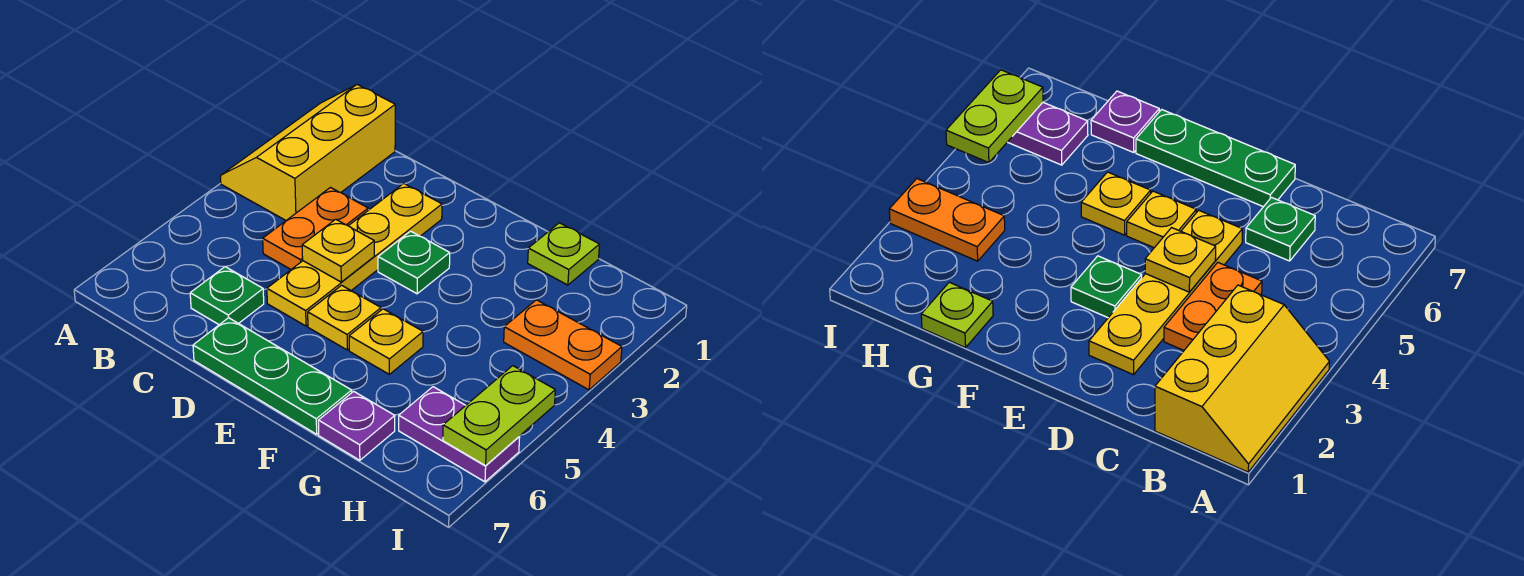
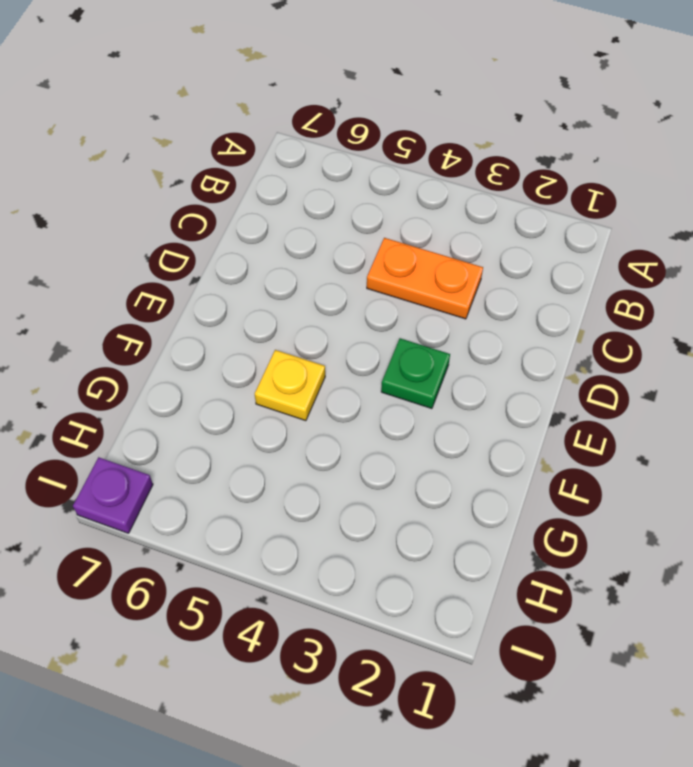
purple plate I7 level 1 -> purple plate G7 level 1
none -> yellow slope A1:B3 level 1 top B
none -> green plate C6 level 1
none -> yellow plate D2:D5 level 1

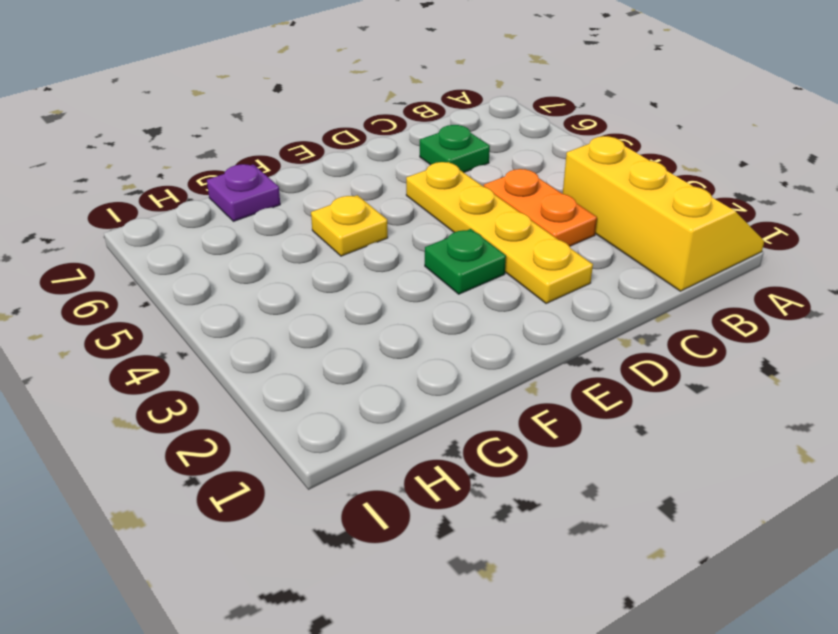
none -> green plate D7:F7 level 1
none -> yellow plate E5 level 1
none -> lime plate G1 level 1

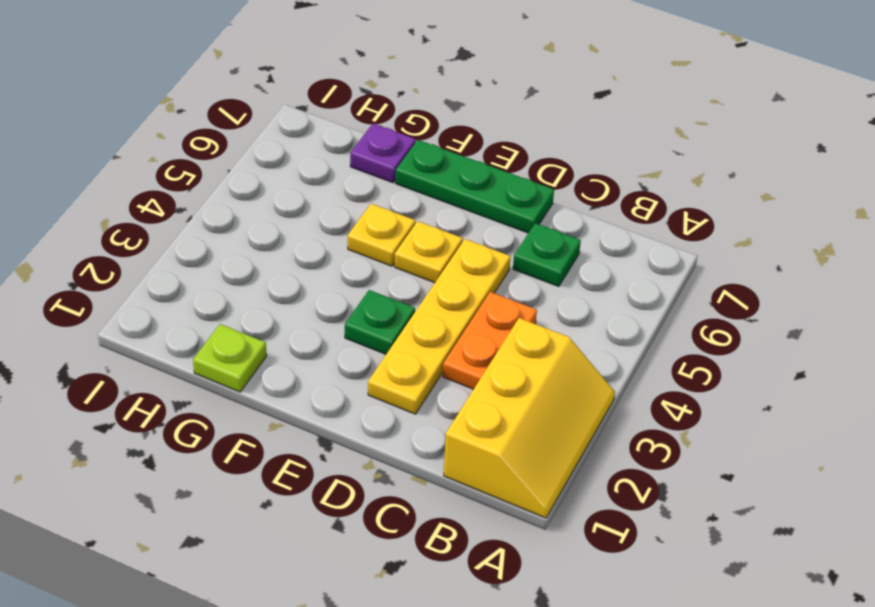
none -> orange plate H3:I3 level 1
none -> purple plate H6:I6 level 1
none -> yellow plate D4 level 2

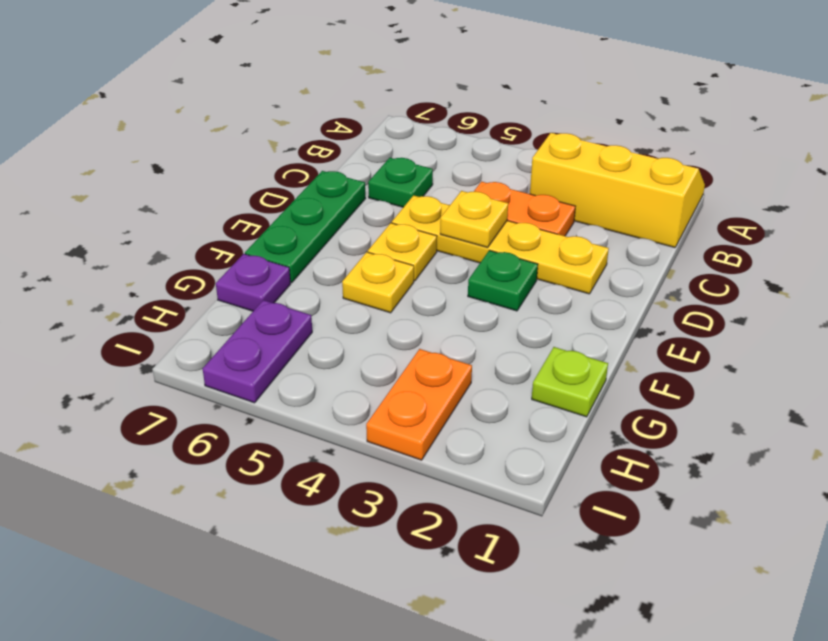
none -> lime plate I5:I6 level 2

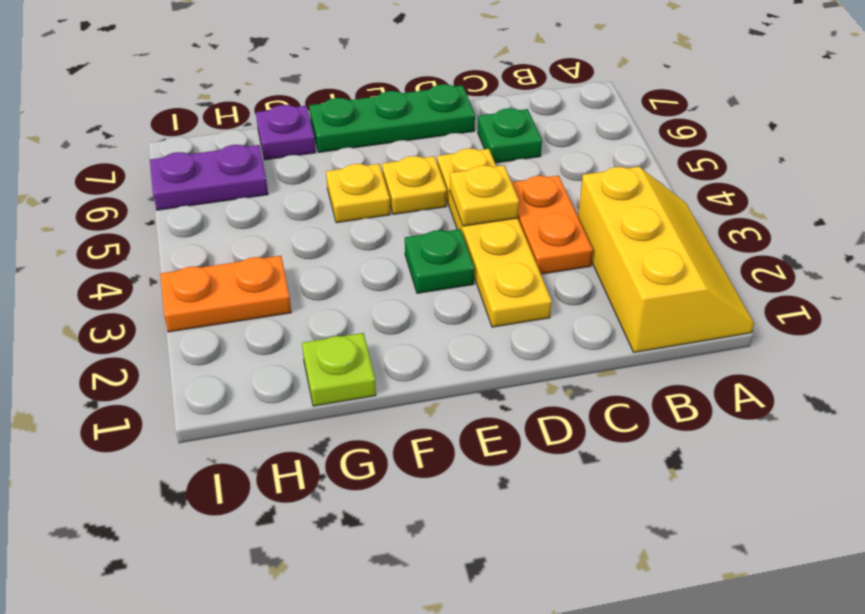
none -> lime plate I5:I6 level 2

